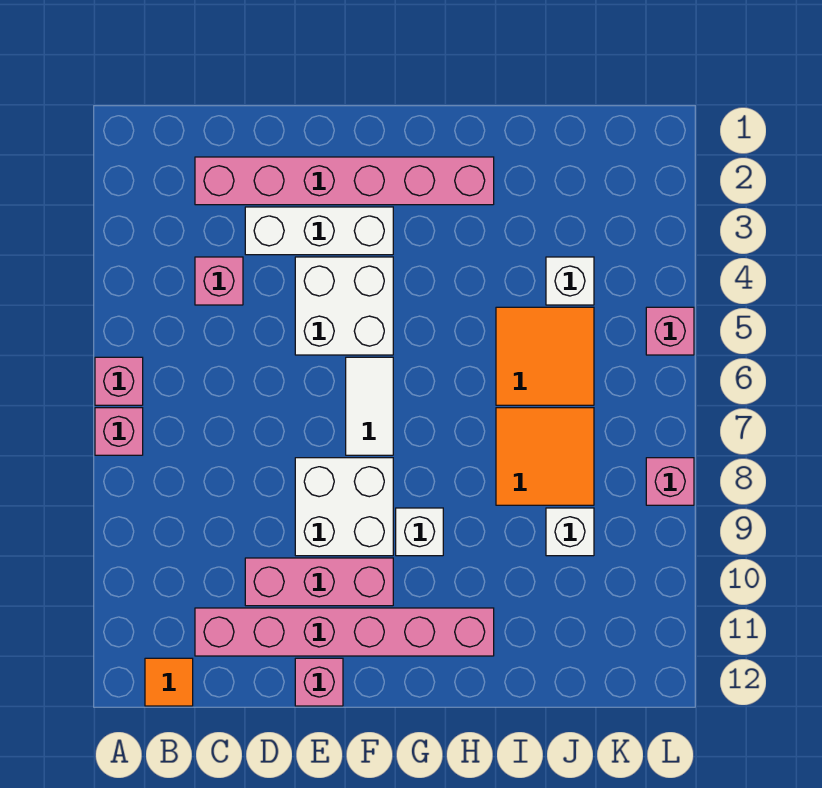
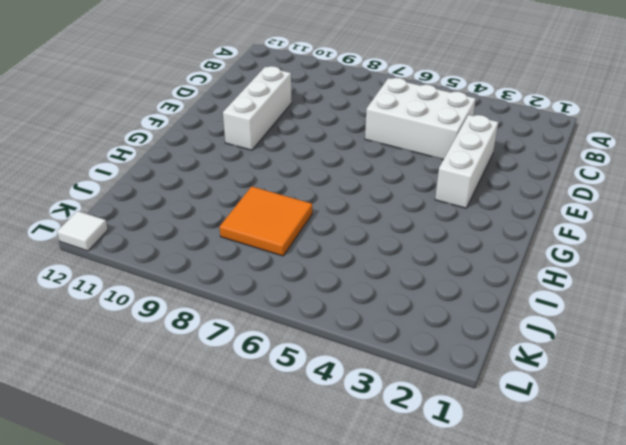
white brick C4:D6 level 1 -> pink brick C4 level 1
white brick D10:F10 level 1 -> pink brick D10:F10 level 1
white tile L12 level 1 -> none
none -> pink brick A6 level 1
none -> pink brick A7 level 1
none -> orange tile B12 level 1

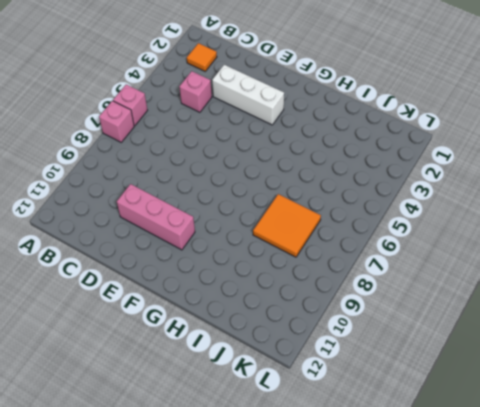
orange tile B2 level 1 -> orange tile B12 level 1
none -> pink brick C2:H2 level 1
none -> pink brick C11:H11 level 1
none -> white brick E4:F5 level 1

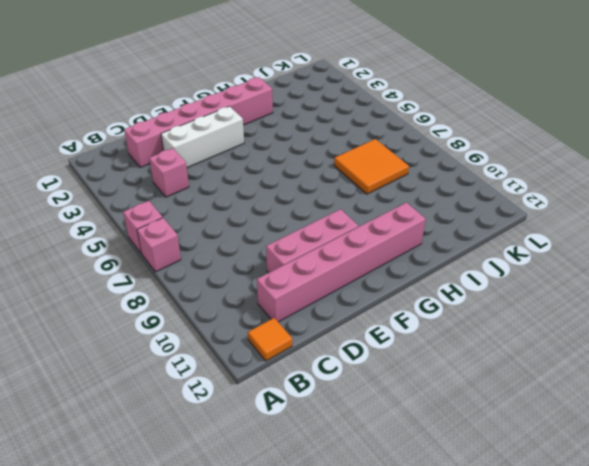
none -> white brick E4:F5 level 1
none -> white brick E8:F9 level 1
none -> pink brick E12 level 1

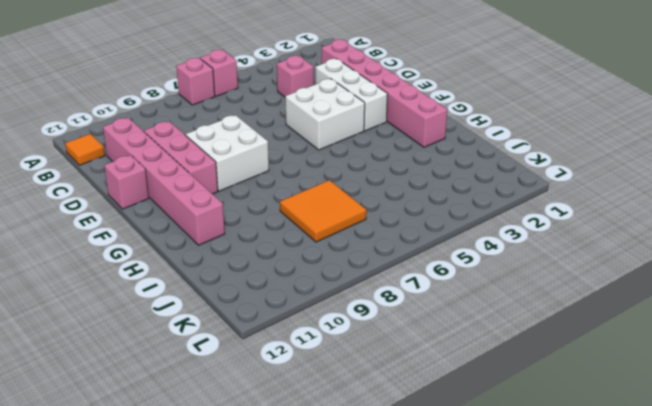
none -> white tile F6:F7 level 1
none -> white brick G9 level 1
none -> orange tile I5:J6 level 1

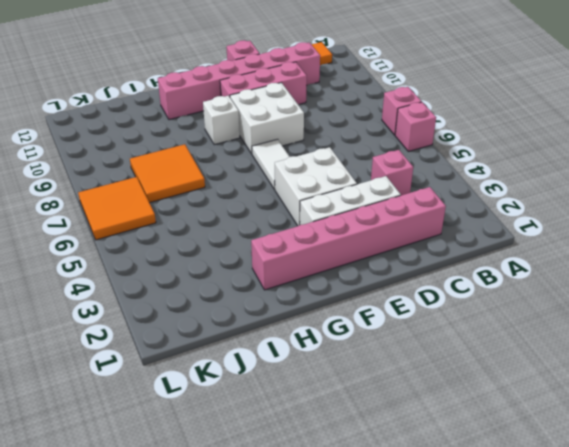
orange tile K6:L7 level 1 -> orange tile I5:J6 level 1
none -> white brick J4 level 1
none -> white brick J9 level 1
none -> pink brick L5 level 1

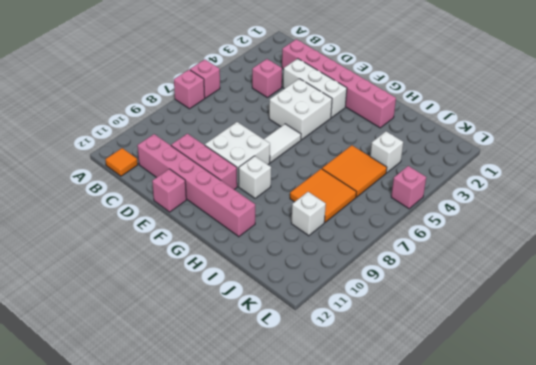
none -> pink brick L8 level 1

